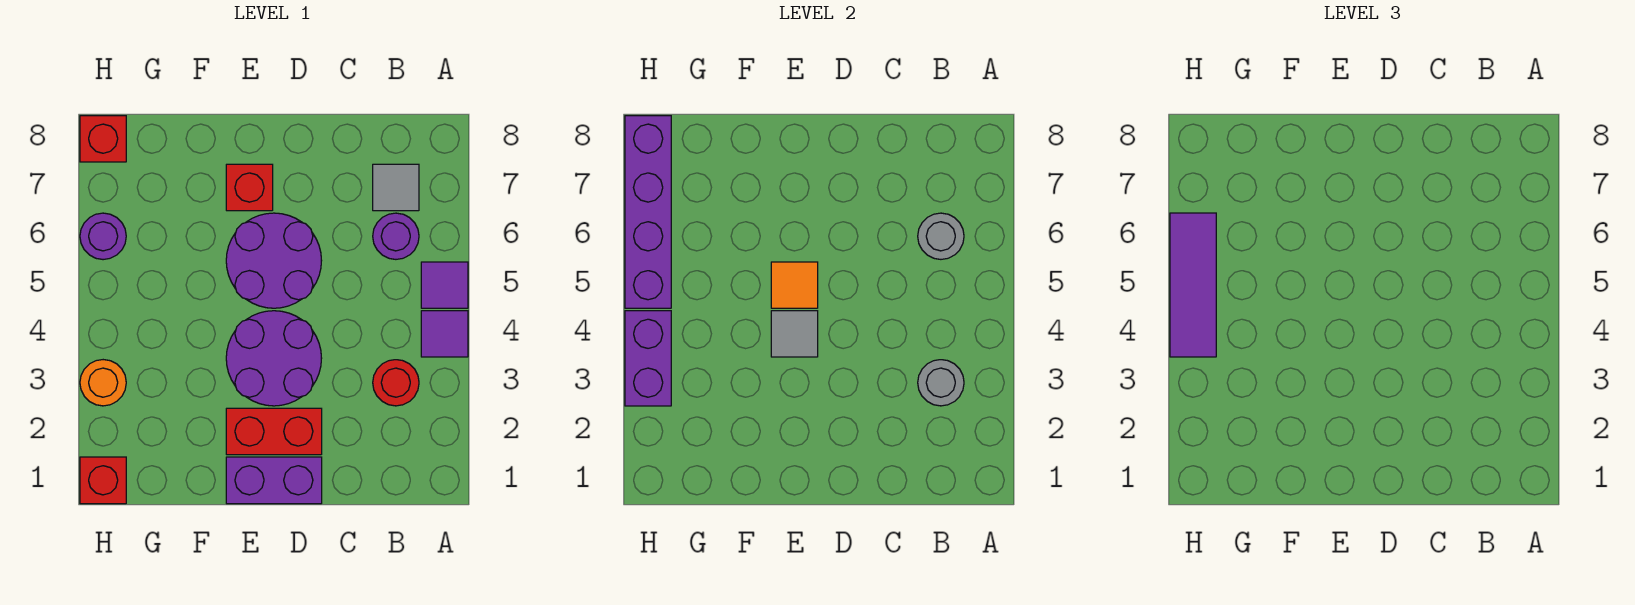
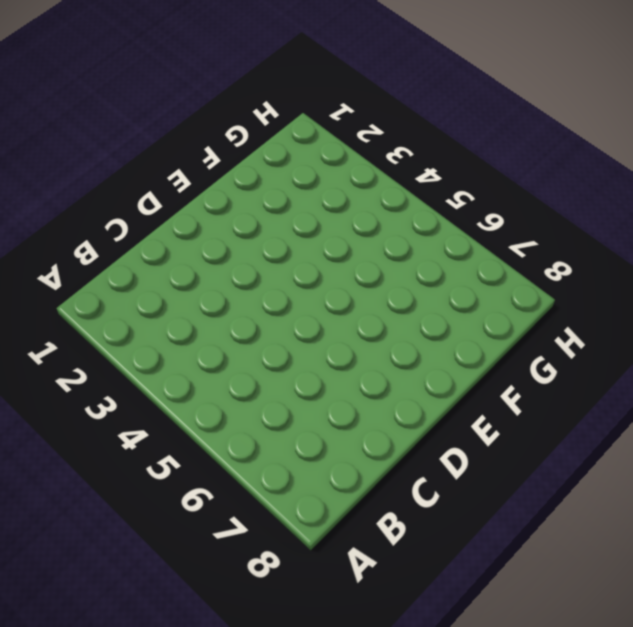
none -> purple tile A4 level 1
none -> purple tile A5 level 1
none -> red round brick B3 level 1

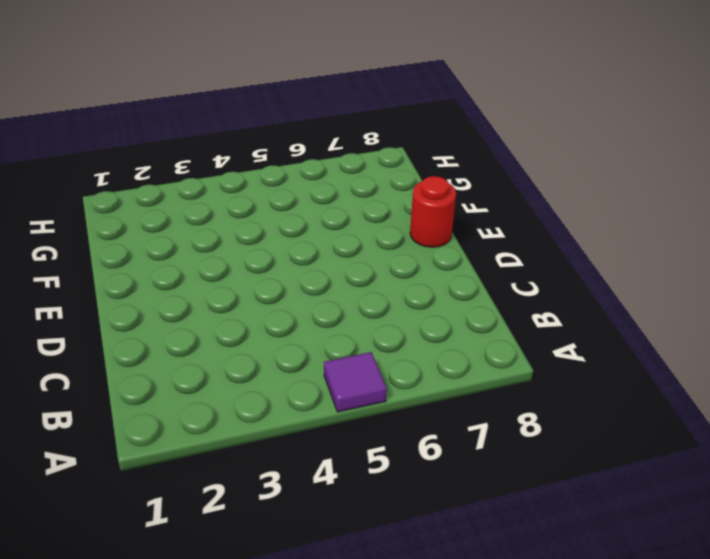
red round brick E8 level 1 -> red round brick B3 level 1
none -> purple tile A4 level 1
none -> purple round brick B6 level 1
none -> grey tile B7 level 1

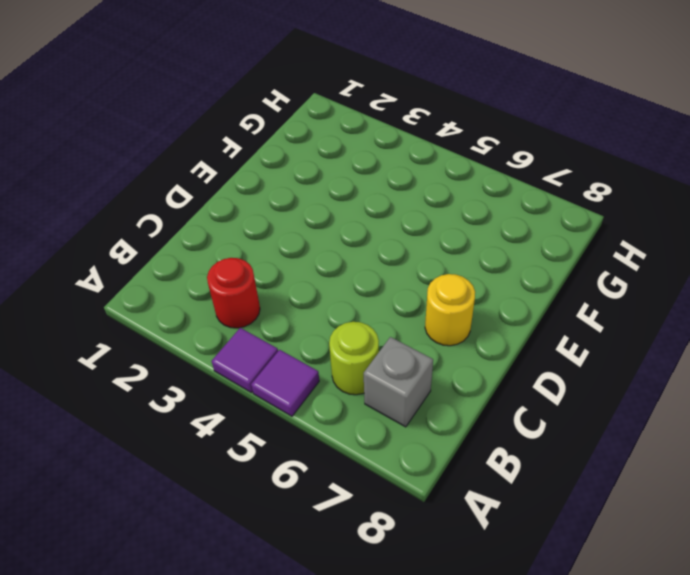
lime round brick B6 level 1 -> purple round brick B6 level 1
grey brick B7 level 1 -> grey tile B7 level 1
yellow round brick D7 level 1 -> none
none -> purple brick D1:E1 level 1
none -> red brick D2:E2 level 1
none -> purple round brick D3:E4 level 1

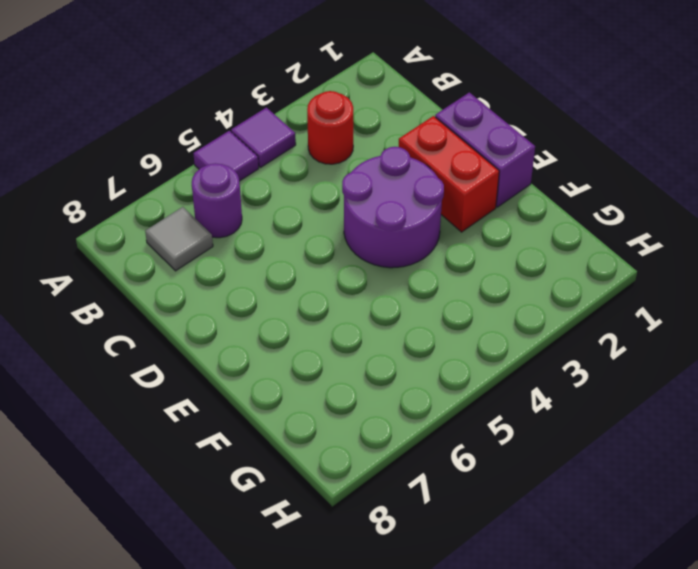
none -> purple round brick D5:E6 level 1
none -> red brick E7 level 1
none -> red brick H1 level 1

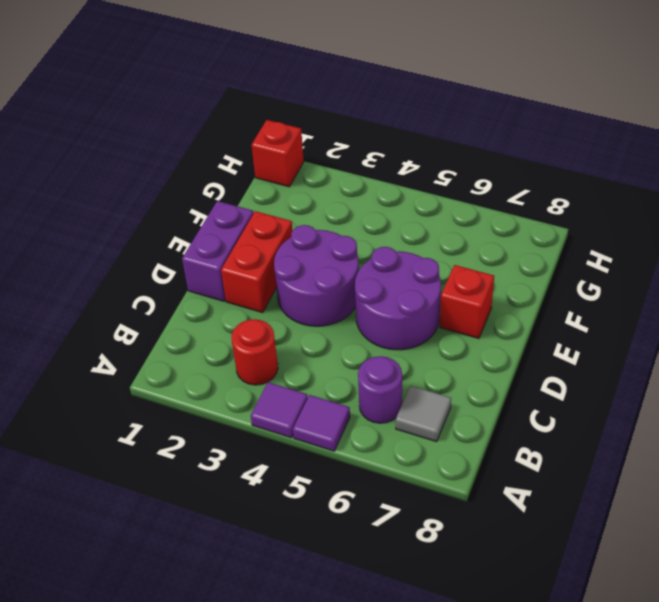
none -> orange round brick H3 level 1
none -> purple round brick H6 level 1
none -> red brick H8 level 1

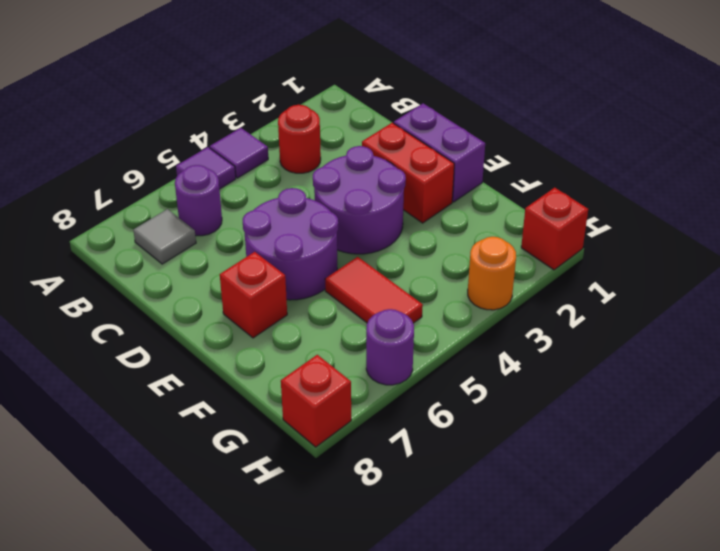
red tile F5:G5 level 1 -> none
none -> grey round brick B3 level 2
none -> grey round brick B6 level 2
none -> grey tile E4 level 2

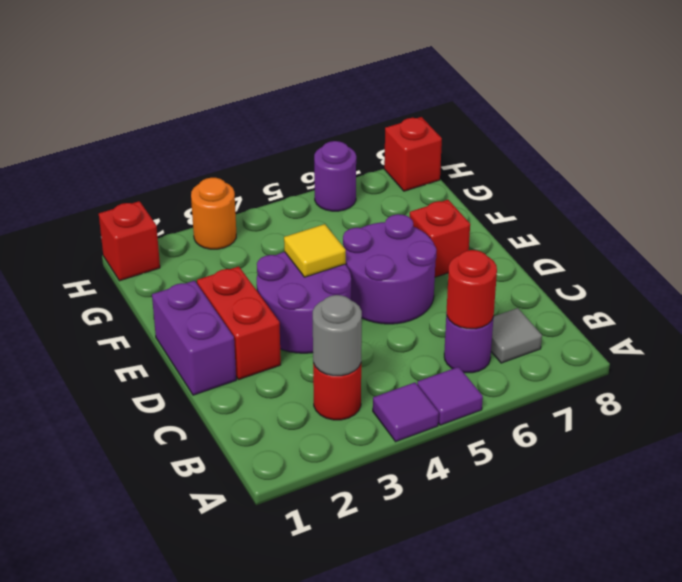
red round brick B6 level 2 -> grey round brick B6 level 2
yellow tile E4 level 2 -> grey tile E4 level 2
none -> orange tile E5 level 2
none -> purple brick H3:H4 level 2
none -> purple brick H5:H8 level 2

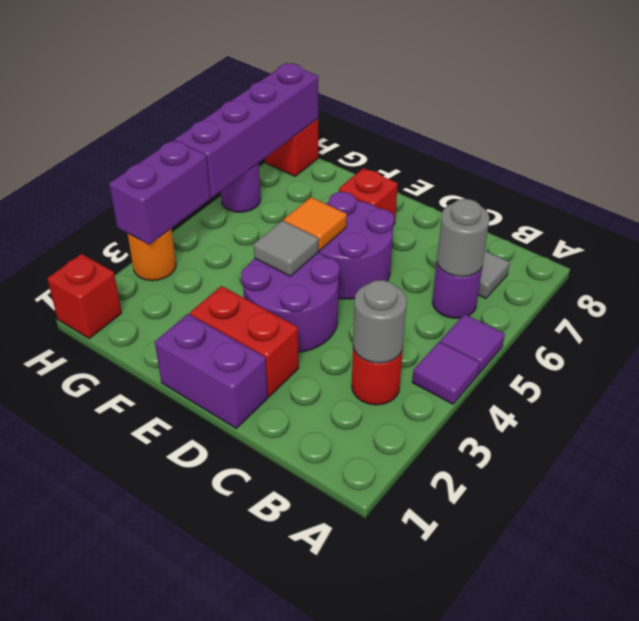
none -> purple tile H4:H6 level 3

